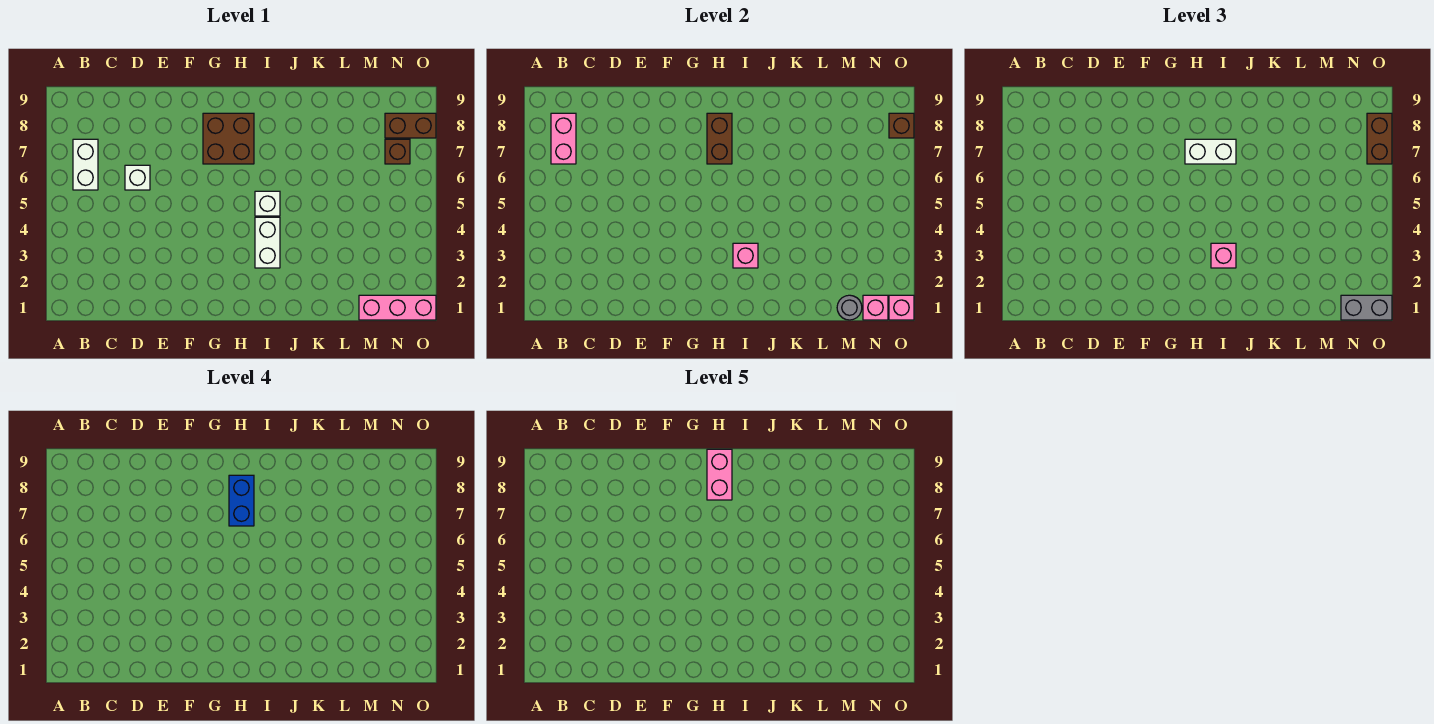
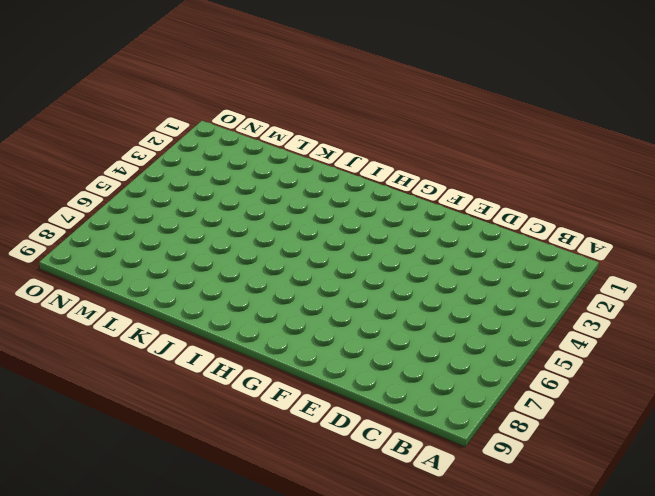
none -> white brick B6:B7 level 1
none -> white brick D6 level 1
none -> brown brick G7:H8 level 1

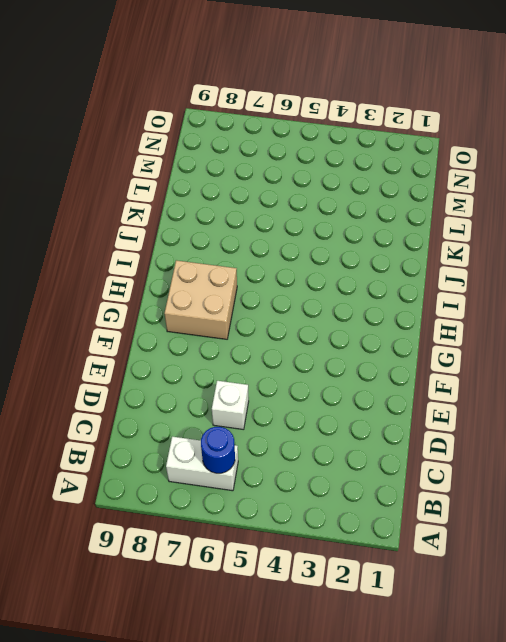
blue round brick B6 level 2 -> none
tan brick G7:H8 level 1 -> brown brick G7:H8 level 1
none -> white brick I3:I4 level 1
none -> white brick I5 level 1
none -> pink brick M1:O1 level 1

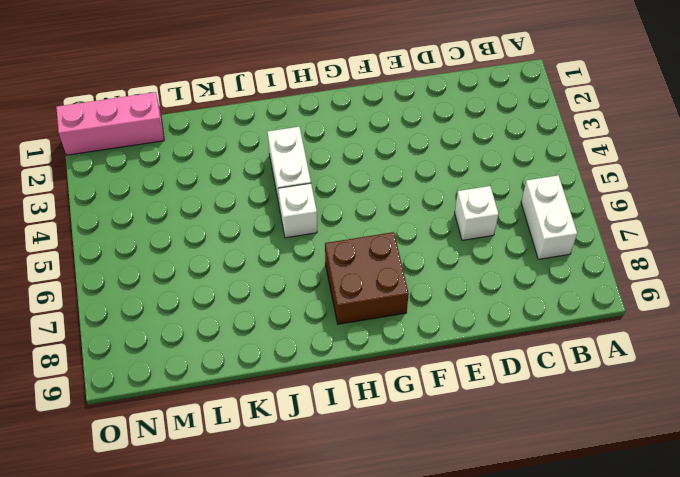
none -> brown brick N7 level 1
none -> brown brick N8:O8 level 1
none -> pink brick B7:B8 level 2

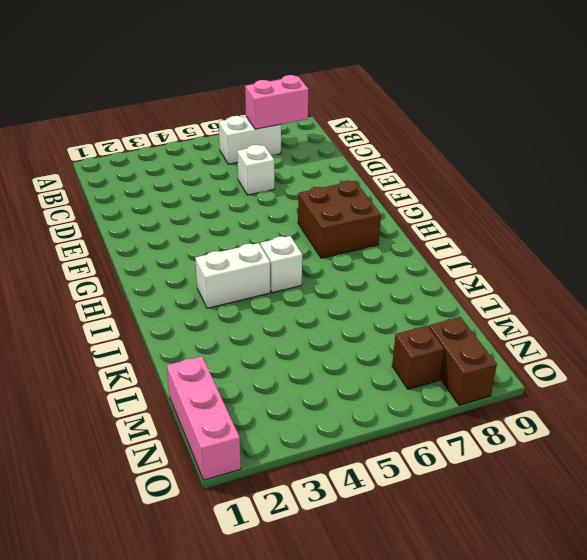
none -> brown brick H7:H8 level 2
none -> pink brick I3 level 2
none -> grey round brick M1 level 2

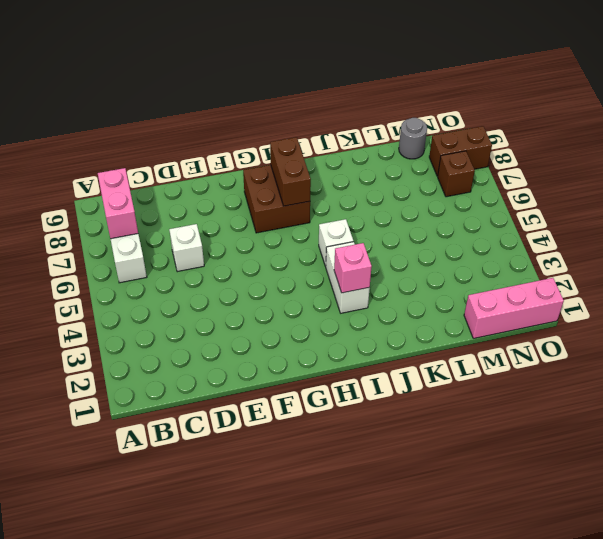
grey round brick M9 level 1 -> grey round brick M1 level 2
none -> pink brick N1 level 2
none -> pink brick O1 level 2
none -> brown brick O8 level 2

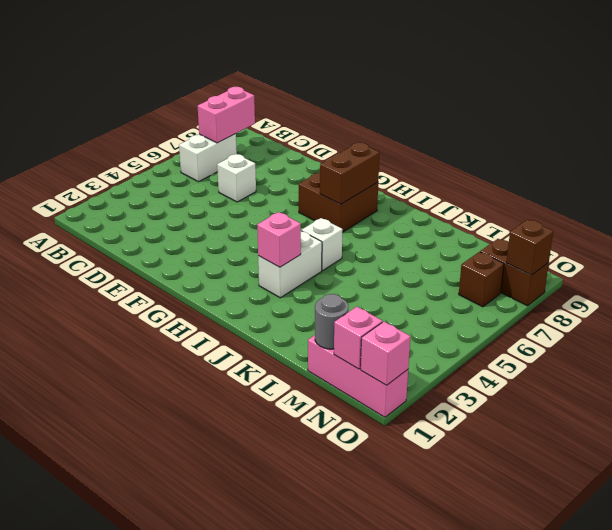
none -> white brick H7:I7 level 3
none -> pink brick I3 level 3
none -> grey brick N1:O1 level 3

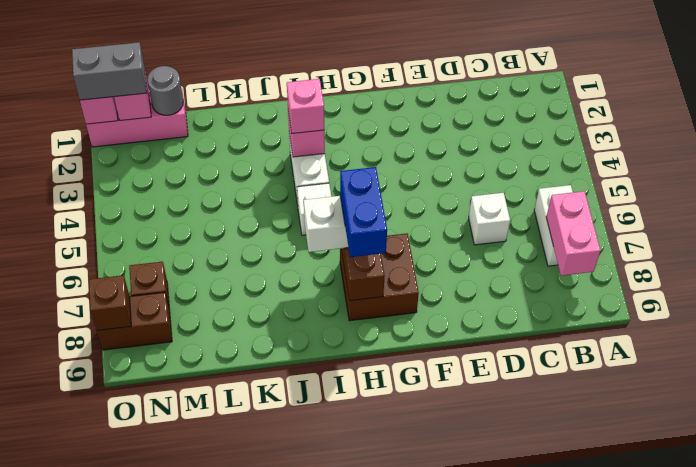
none -> brown brick O7:O8 level 3
none -> pink brick H8:H9 level 5

